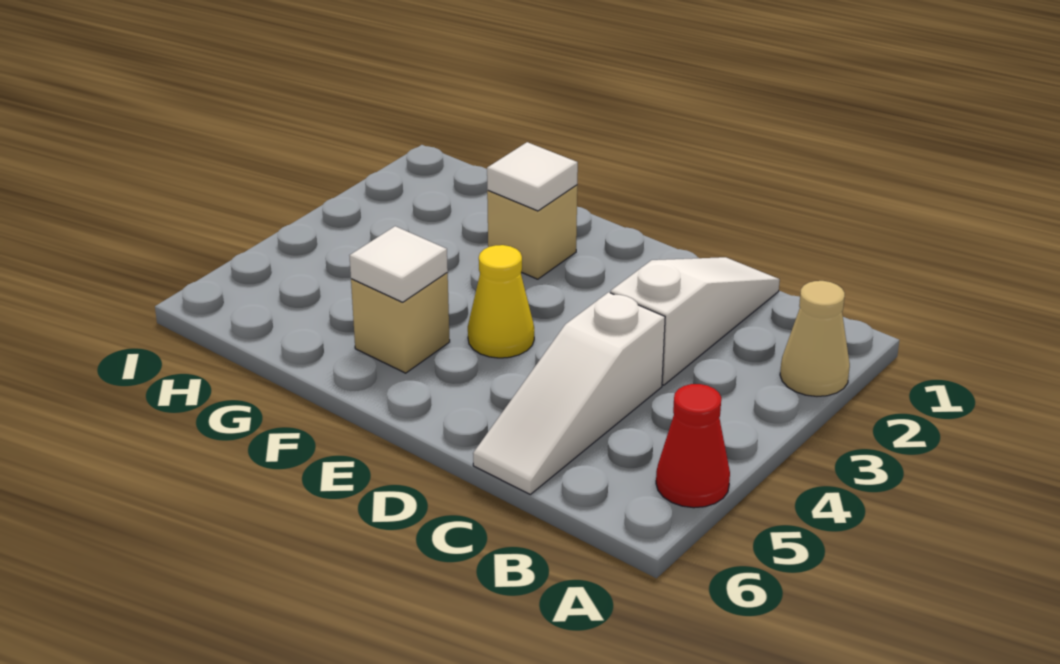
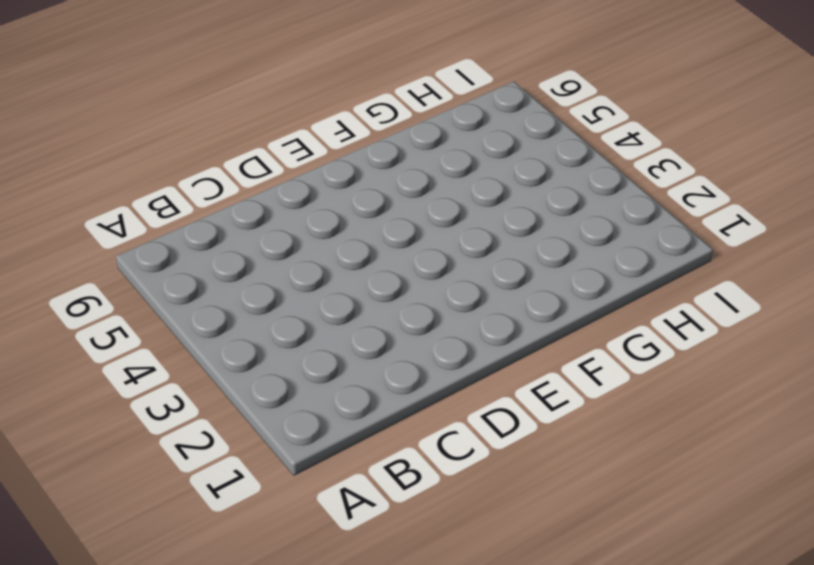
none -> tan cone A2 level 1
none -> red cone A5 level 1

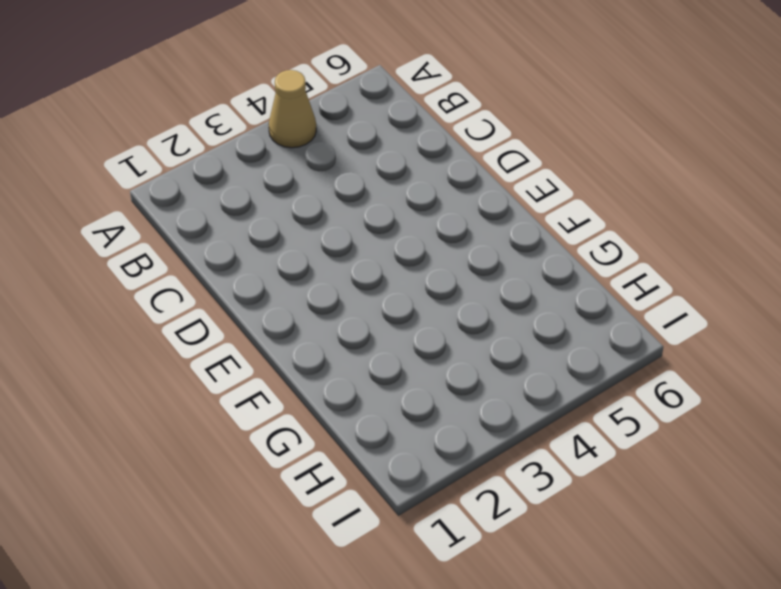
tan cone A4 level 1 -> tan cone A2 level 1
none -> red cone A5 level 1
none -> white slope C1:C3 level 1 top 3

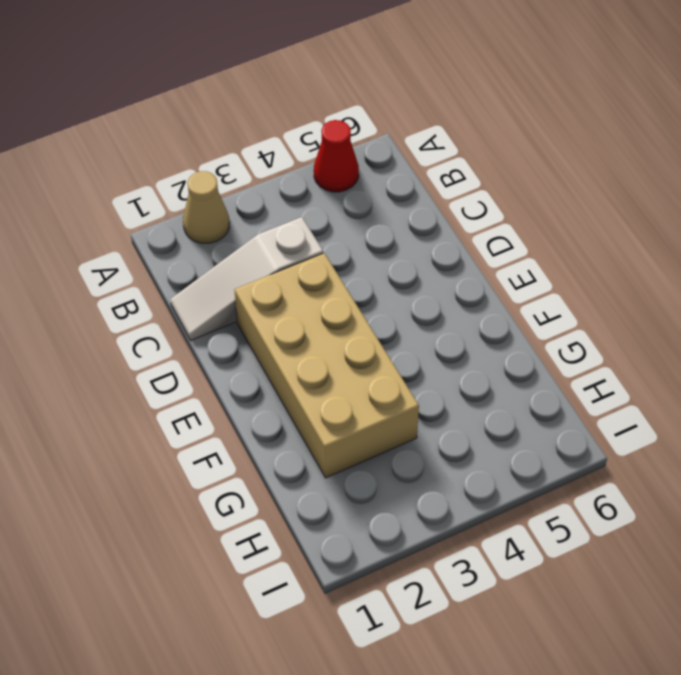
tan brick D2:G3 level 1 -> tan brick F2 level 1
none -> white slope C4:C6 level 1 top 4
none -> yellow cone E4 level 1

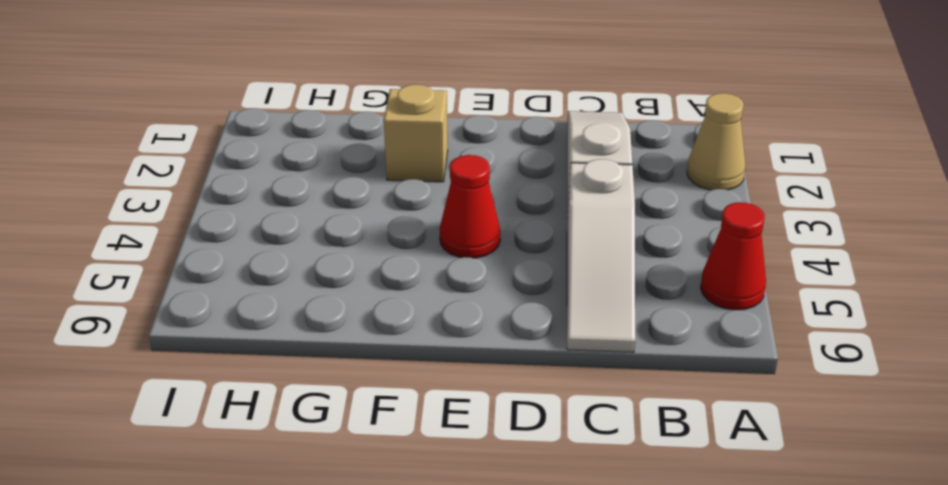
red cone E4 level 1 -> yellow cone E4 level 1
none -> tan brick F5 level 1
none -> white tile F2 level 2

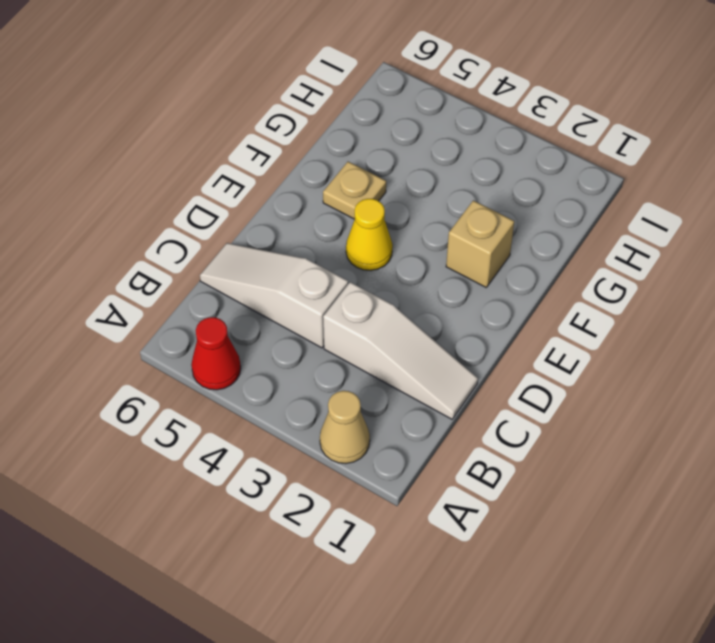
tan plate F5 level 1 -> tan brick F5 level 1
none -> white tile F2 level 2
none -> white tile F5 level 2

